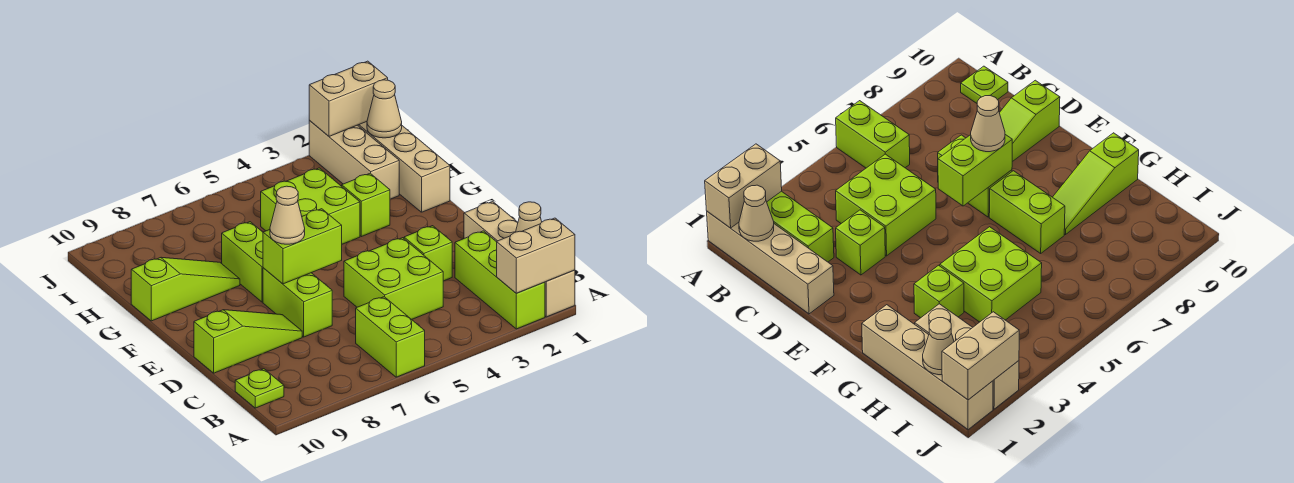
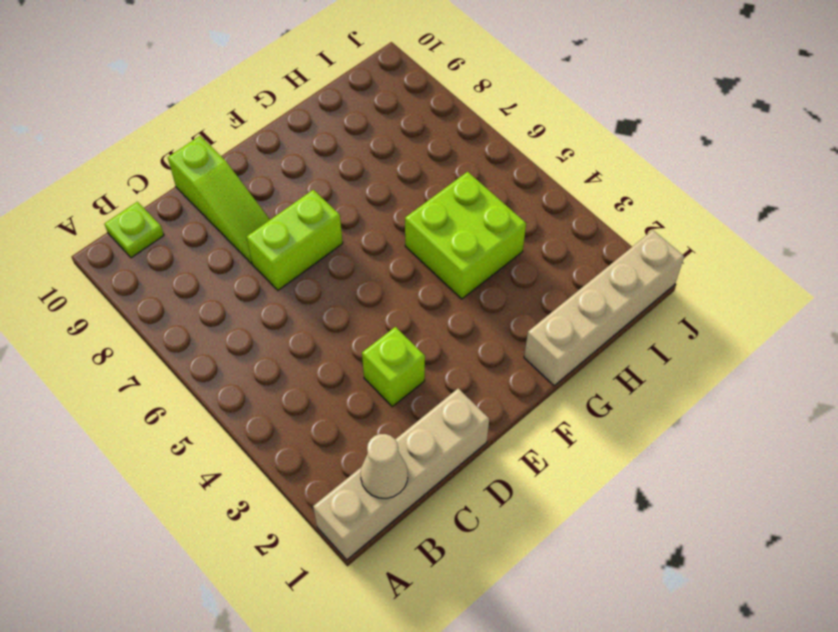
none -> lime brick A2:C2 level 1
none -> lime brick A6:B6 level 1
none -> lime brick C4:D5 level 1

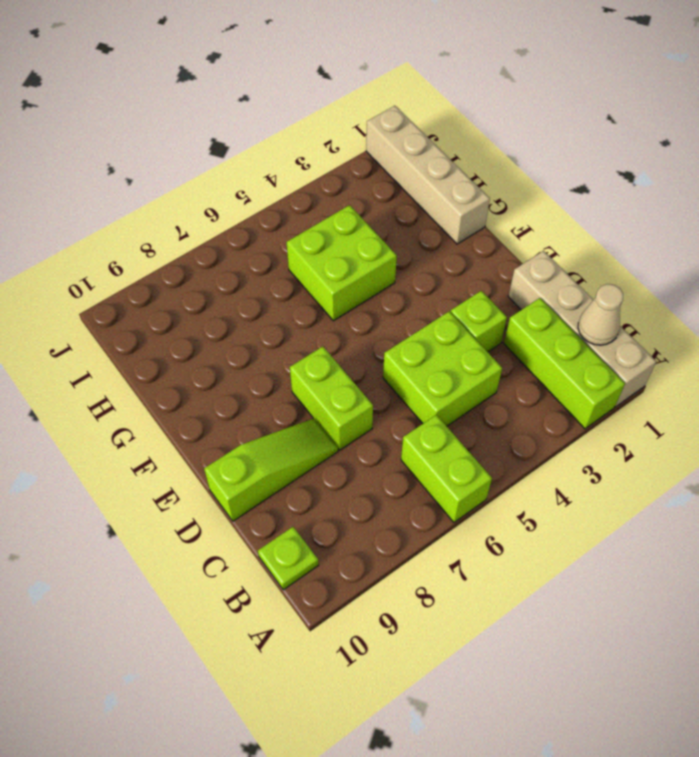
none -> lime brick F7:G7 level 1
none -> lime brick G3 level 1
none -> lime slope G8:G10 level 1 top 10

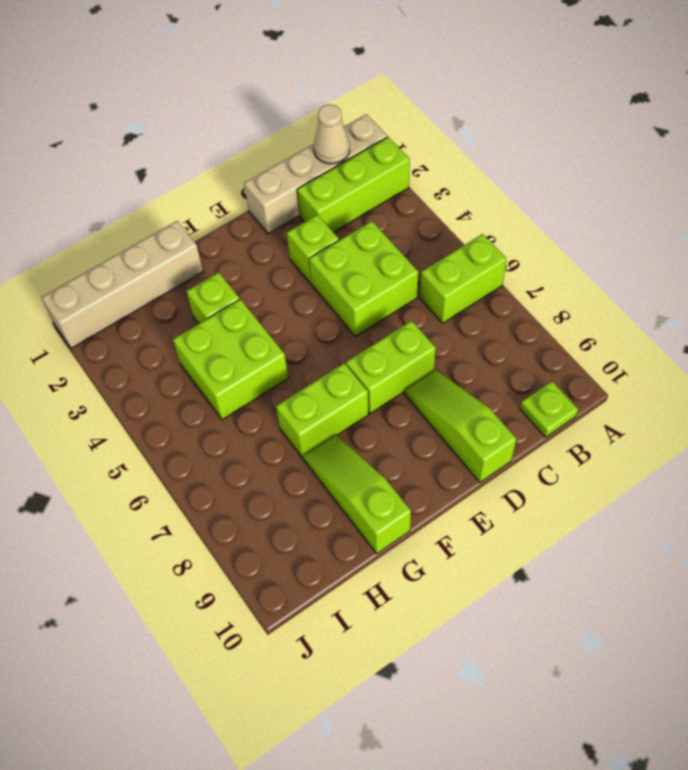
none -> tan brick H2:J2 level 1
none -> tan brick A1:A2 level 2
none -> lime brick E6:E7 level 2

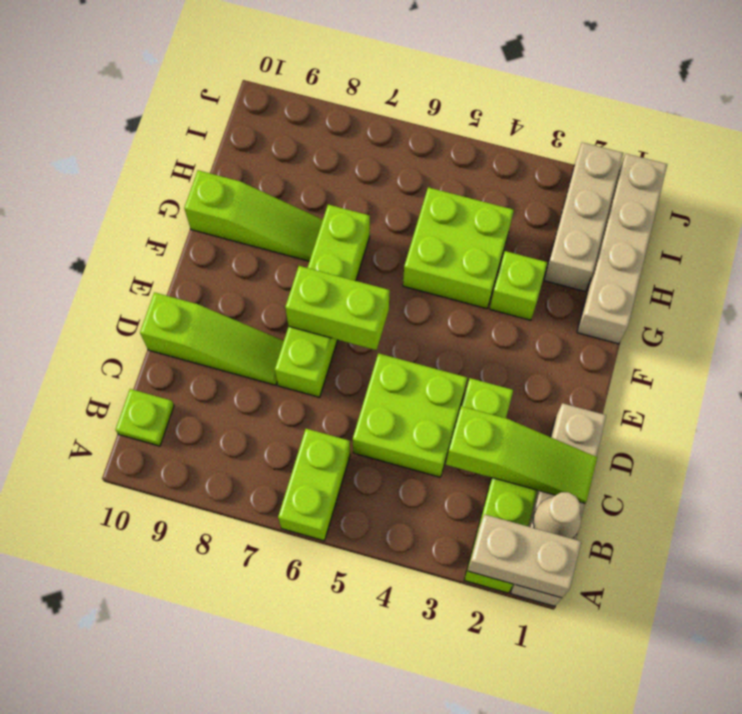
lime slope C1:C3 level 2 top 3 -> none
none -> tan cone I1 level 2
none -> tan brick J1:J2 level 2
none -> tan cone E7 level 3

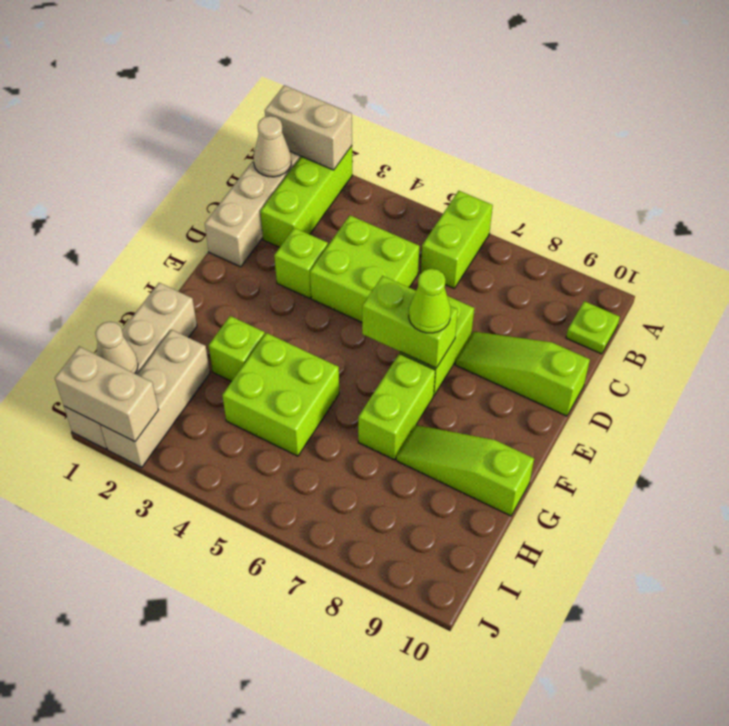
lime cone E7 level 3 -> tan cone E7 level 3

